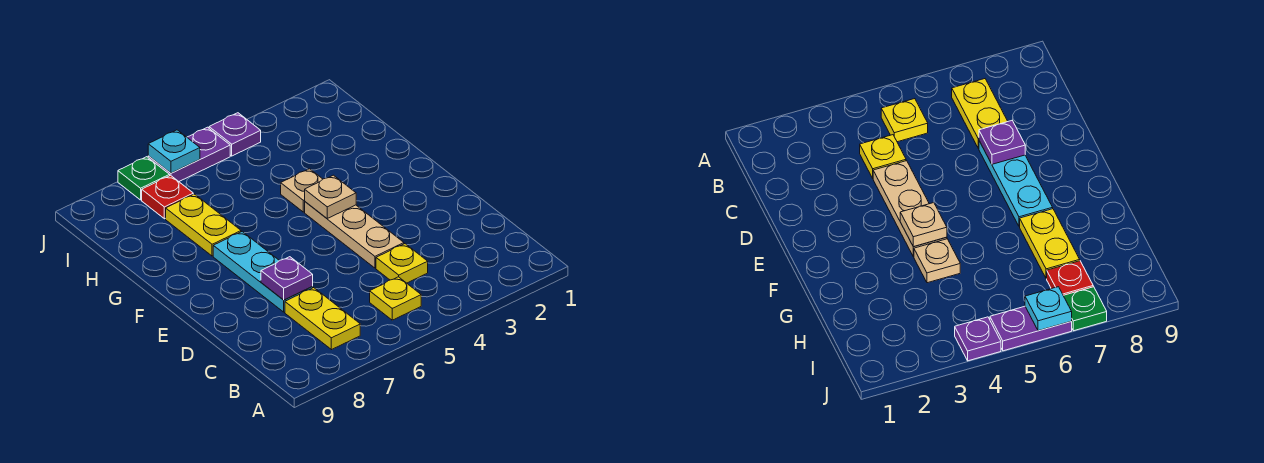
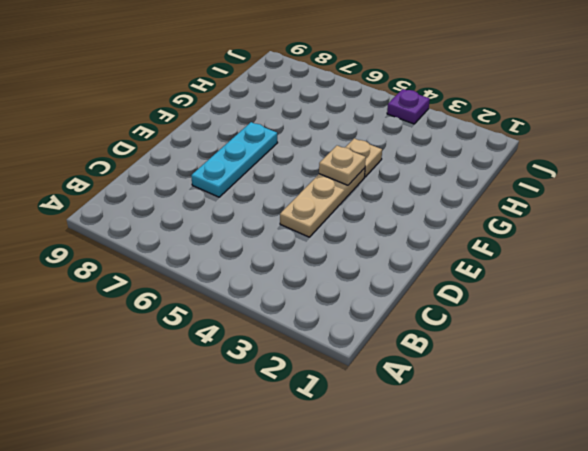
none -> yellow plate B5 level 1
none -> yellow plate B7:C7 level 1
none -> yellow plate C4 level 1

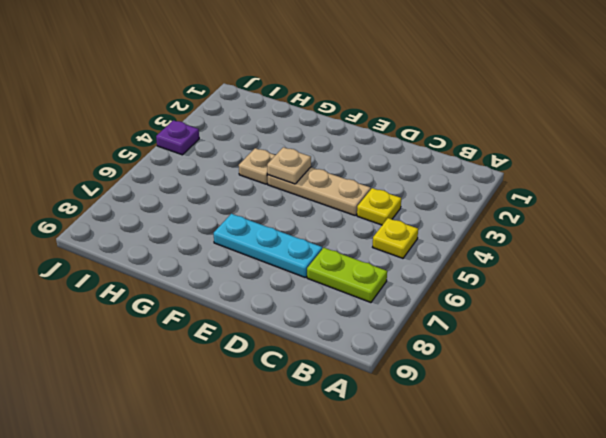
lime plate B7:C7 level 1 -> yellow plate B7:C7 level 1
none -> yellow plate G7:H7 level 1
none -> red plate I7 level 1
none -> purple plate J5:J6 level 1

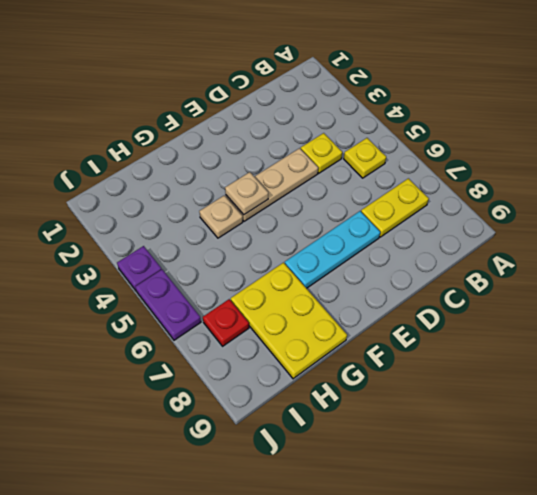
yellow plate G7:H9 level 1 -> yellow plate G7:H7 level 1
none -> green plate J7 level 1
none -> purple plate D7 level 2
none -> cyan plate J6 level 2

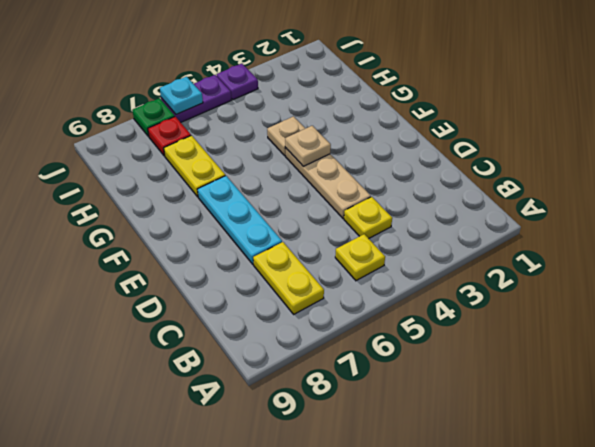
none -> purple plate D7 level 2

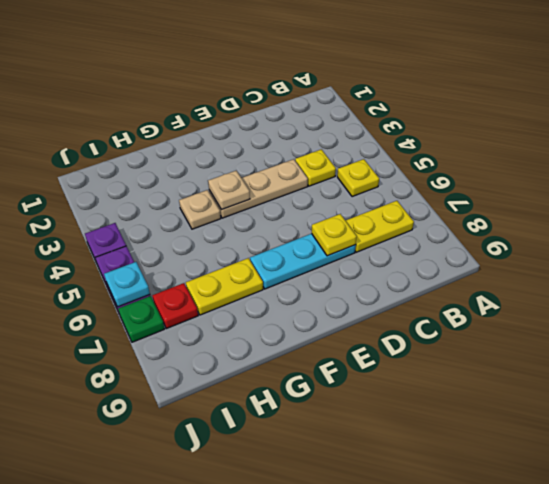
yellow plate D7 level 2 -> purple plate D7 level 2

